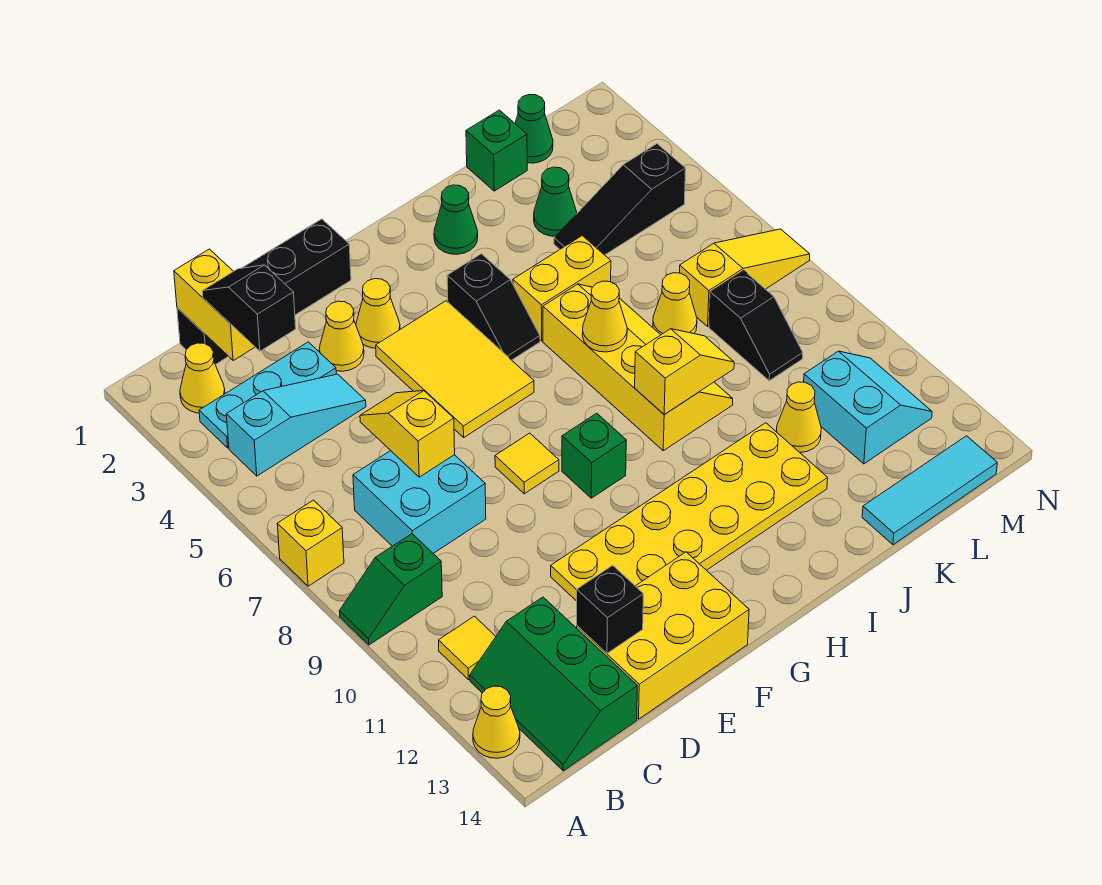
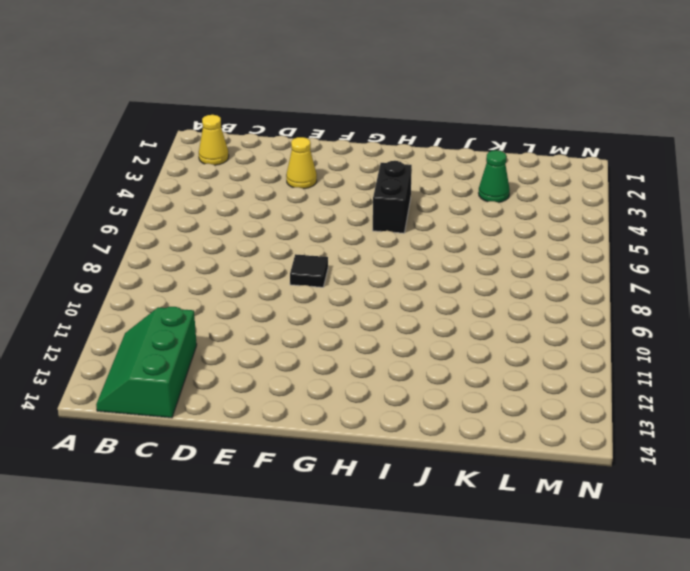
black tile F8 level 1 -> yellow tile F8 level 1
black brick H4:H5 level 1 -> black slope H4:H5 level 1 top 4
none -> yellow brick A7 level 1
none -> green slope A9:B9 level 1 top B
none -> yellow cone A13 level 1
none -> cyan plate B3:D3 level 1

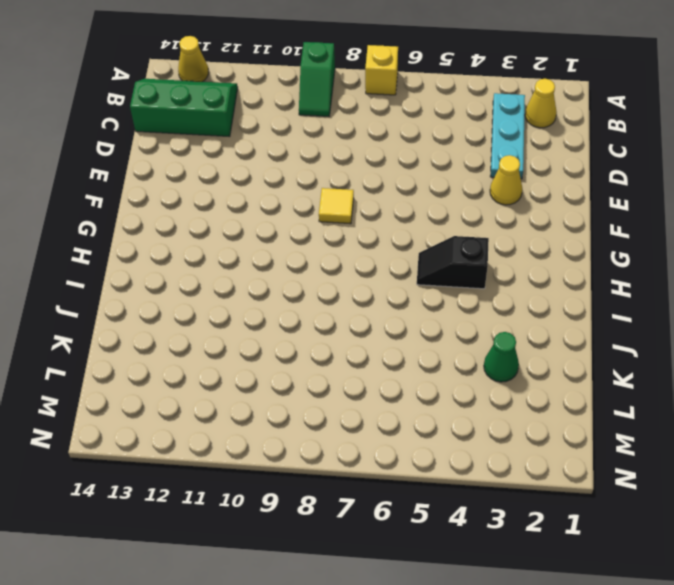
green slope A9:B9 level 1 top A -> green slope A9:B9 level 1 top B
none -> cyan slope B4:D4 level 1 top B
none -> yellow tile B11 level 1
none -> black brick C1:F1 level 1
none -> cyan brick C7:D8 level 1

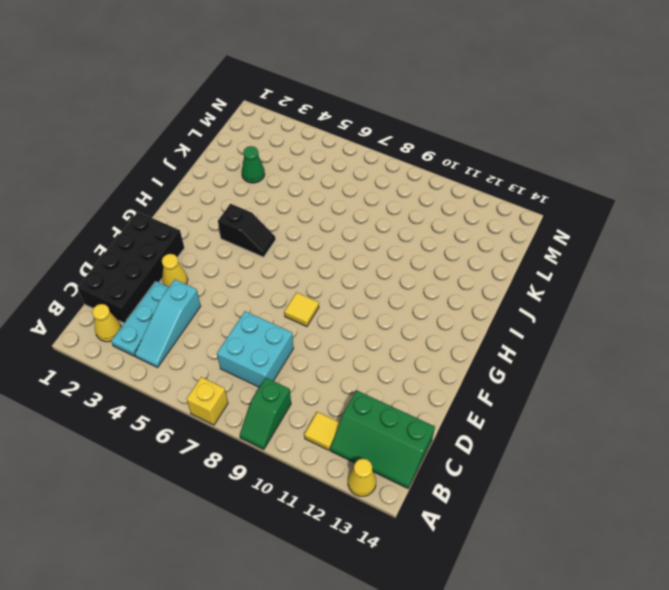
cyan slope B4:D4 level 1 top D -> cyan slope B4:D4 level 1 top B
black brick C1:F2 level 1 -> black brick C1:F1 level 1
none -> yellow brick D13:F14 level 1
none -> yellow plate E11:J12 level 1
none -> yellow cone F3 level 1
none -> yellow tile F4:G6 level 1

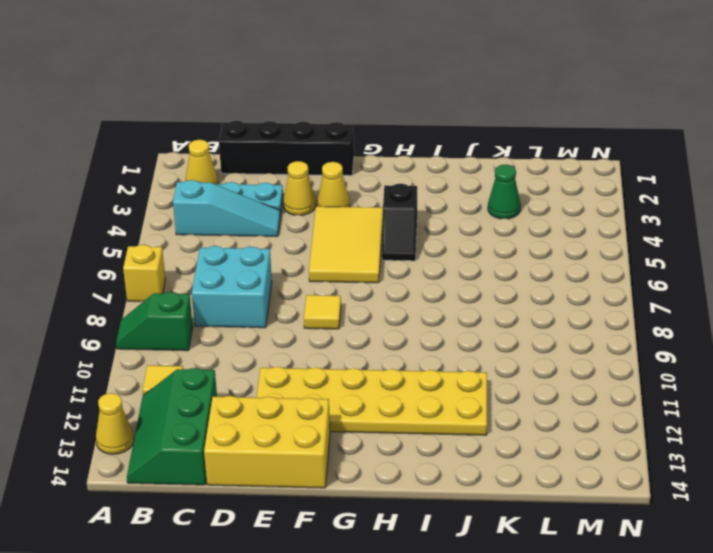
none -> green brick G9 level 1
none -> green cone I2 level 1
none -> yellow brick I5:J5 level 1
none -> yellow slope I6:J9 level 1 top I

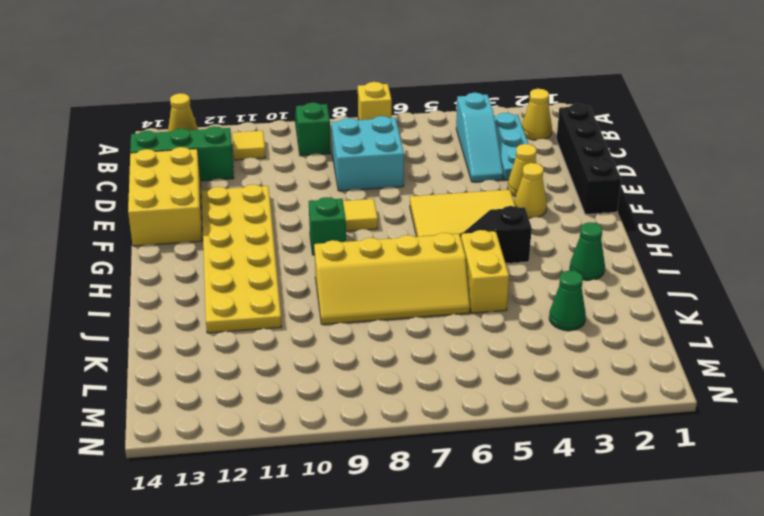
none -> green brick K1 level 1
none -> black slope K4:M4 level 1 top M
none -> yellow cone K7 level 1
none -> yellow cone K11 level 1

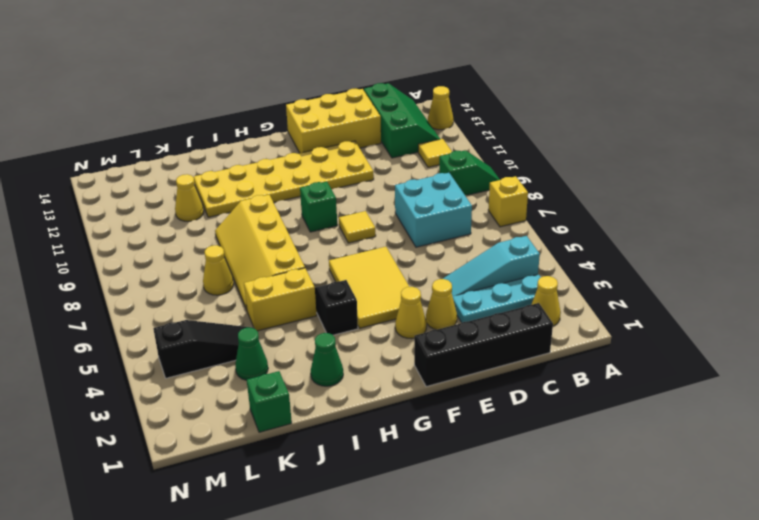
none -> cyan tile K14:M14 level 1
none -> green cone L1 level 1
none -> yellow slope L7:N7 level 1 top L
none -> black slope L8:L9 level 1 top 8

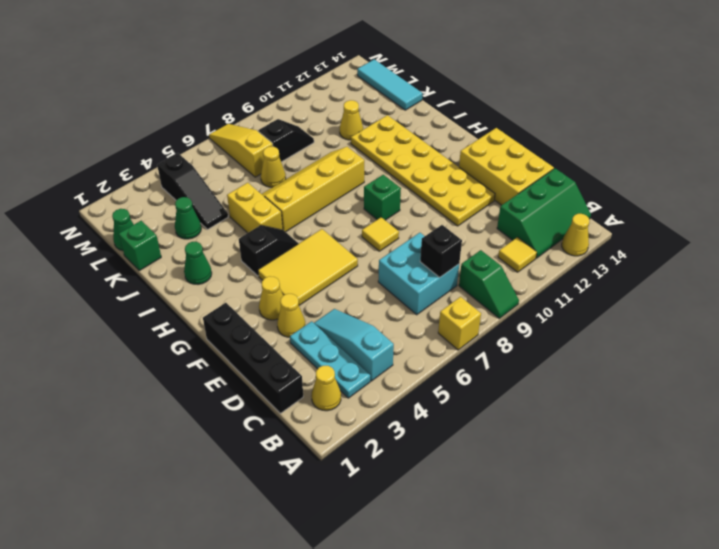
black brick C8 level 2 -> black brick D13 level 2
none -> cyan slope L11:M12 level 1 top L
none -> yellow brick C1:C2 level 2
none -> yellow slope D6:D7 level 2 top 7
none -> yellow cone I7 level 2

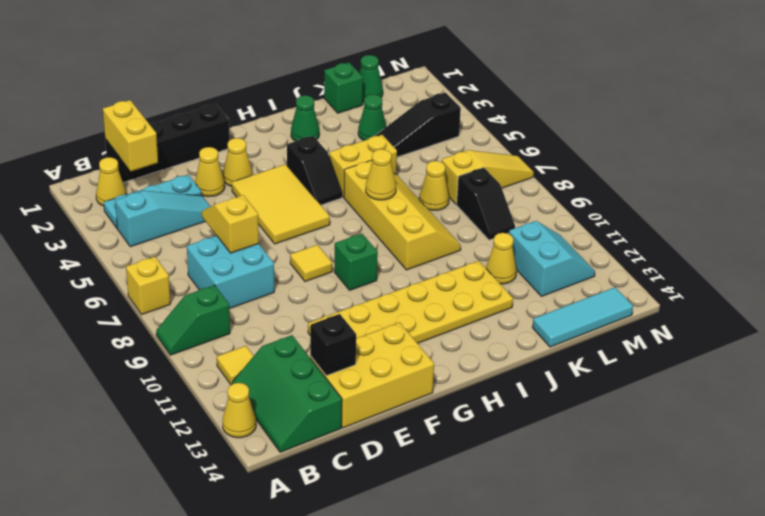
none -> yellow slope I9:J9 level 2 top I
none -> black slope C2:C3 level 3 top 3

